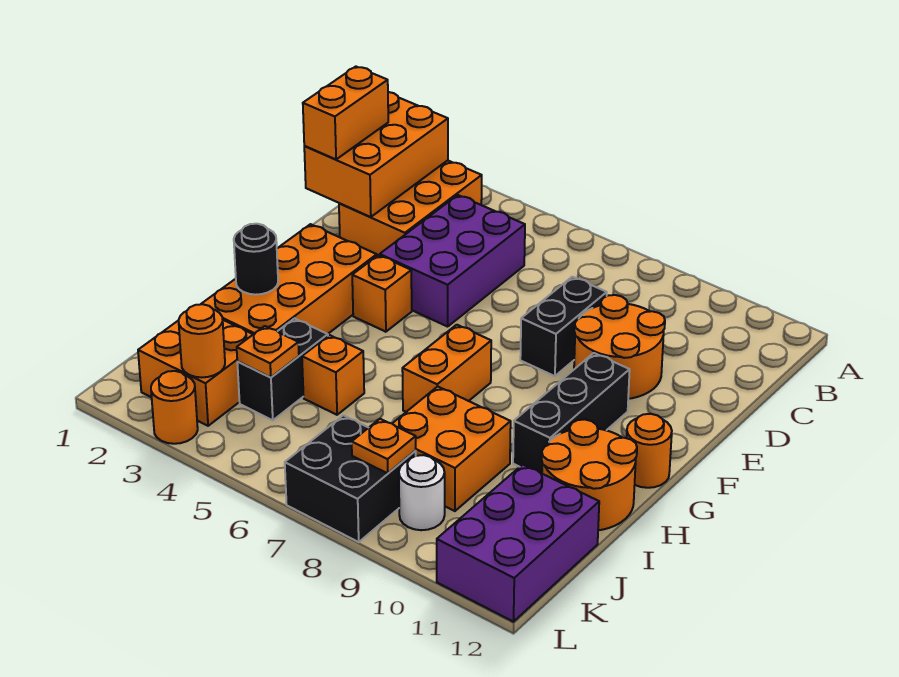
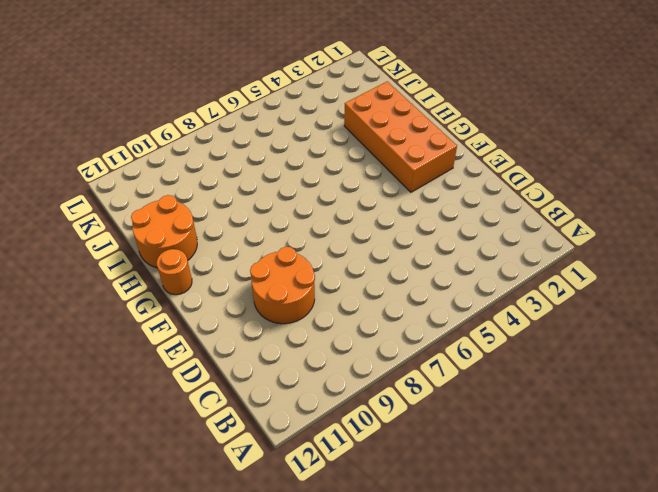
none -> orange brick B2:D3 level 1
none -> purple brick C4:E5 level 1
none -> black brick D8:E8 level 1

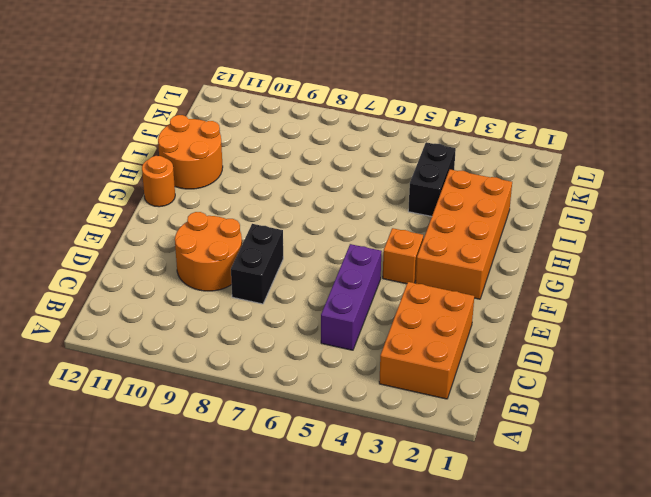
purple brick C5:E5 level 1 -> purple brick C4:E5 level 1
none -> black brick F10:H10 level 1
none -> orange brick G7:H7 level 1
none -> orange brick I5 level 1

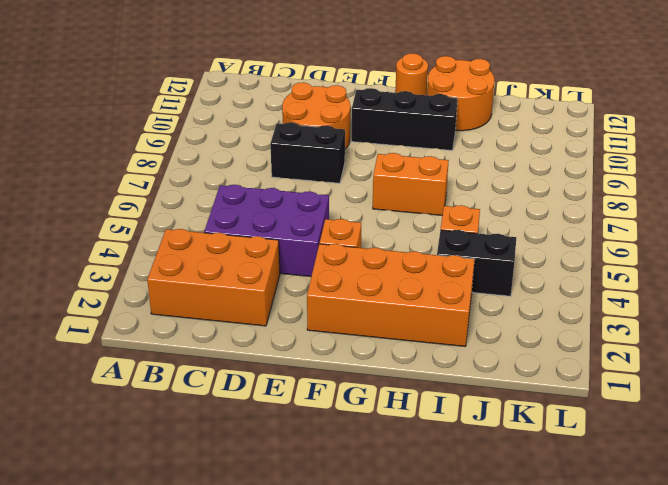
none -> orange brick I8:J9 level 1
none -> orange brick J2:K3 level 1
none -> purple brick J11:L12 level 1

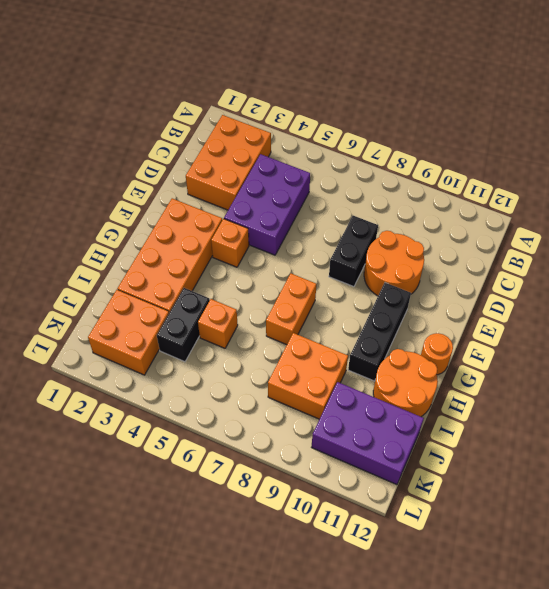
purple brick J10:K12 level 1 -> purple brick J11:L12 level 1
none -> black brick K7:L8 level 1
none -> white round brick K9 level 1
none -> orange round brick L3 level 1

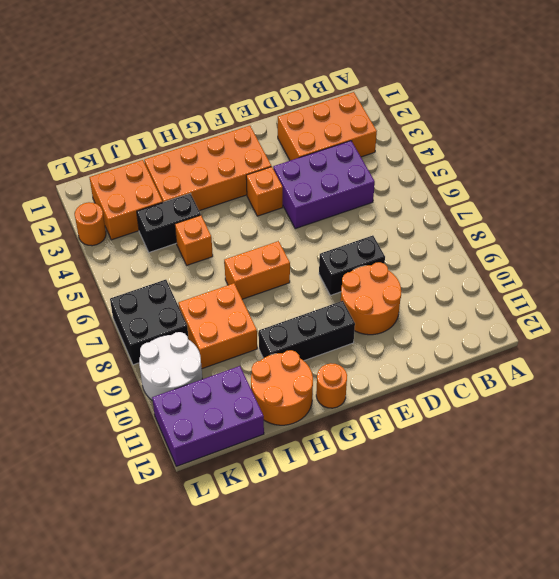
white round brick K9:L10 level 1 -> white round brick K9 level 1
none -> orange brick B1:D2 level 2
none -> black round brick H2 level 2
none -> orange plate J4 level 2

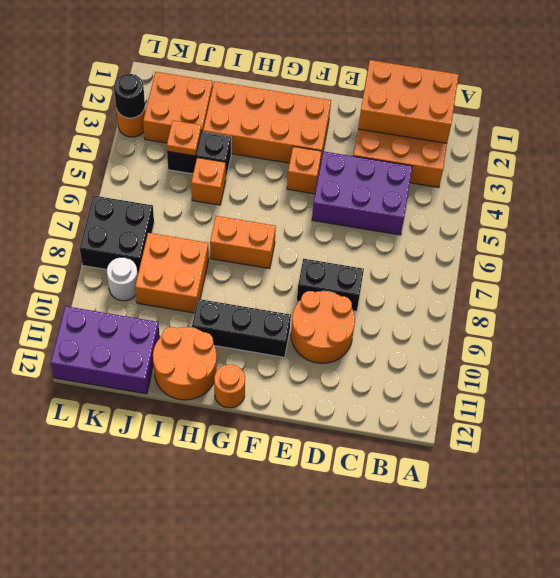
black round brick L3 level 2 -> black round brick H2 level 2
none -> orange round brick K3 level 2
none -> orange plate K8 level 2
none -> orange brick C1:D1 level 3

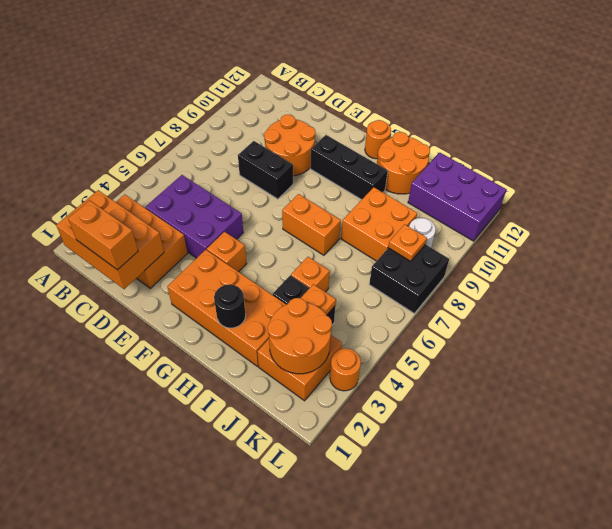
orange round brick J2:K3 level 2 -> orange round brick K3 level 2

